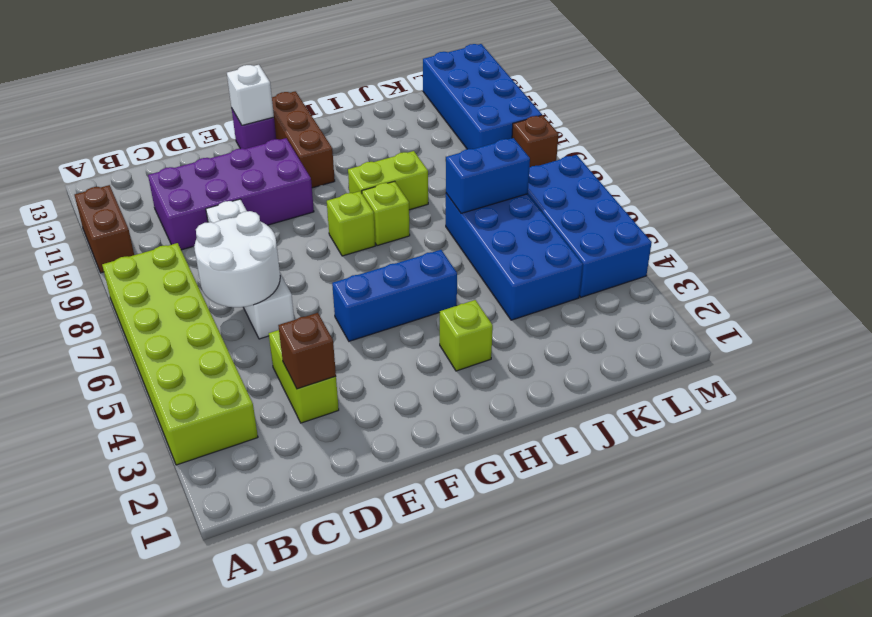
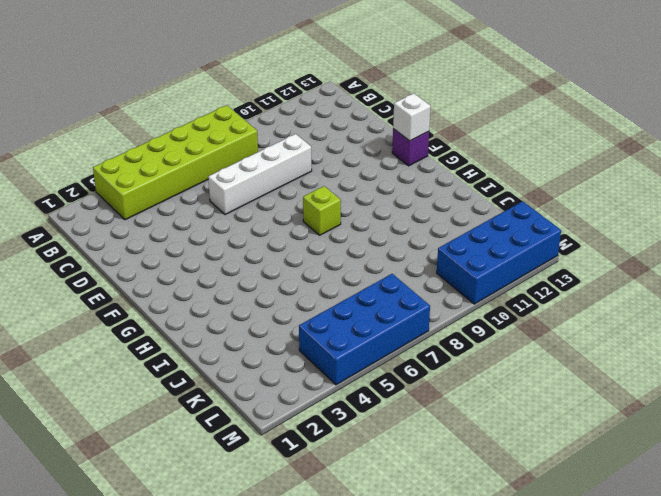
none -> brown brick A10:A11 level 1
none -> purple brick C10:F11 level 1
none -> lime brick D3:D4 level 1

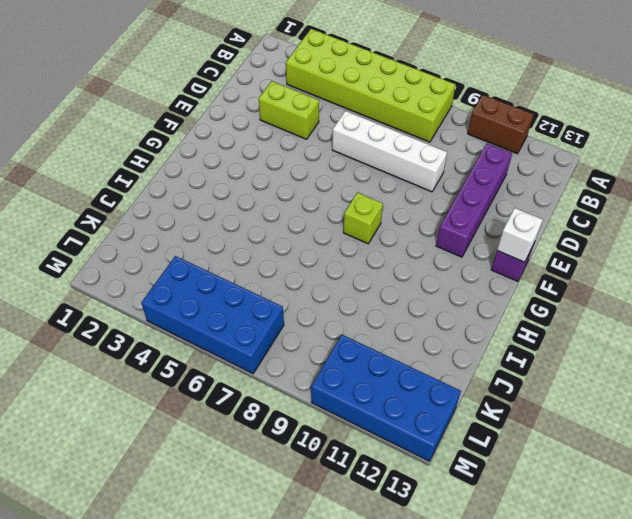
purple brick C11:F11 level 1 -> purple brick C10:F11 level 1
none -> blue brick F5:H5 level 1
none -> brown brick G11:G13 level 1
none -> lime brick H3 level 1

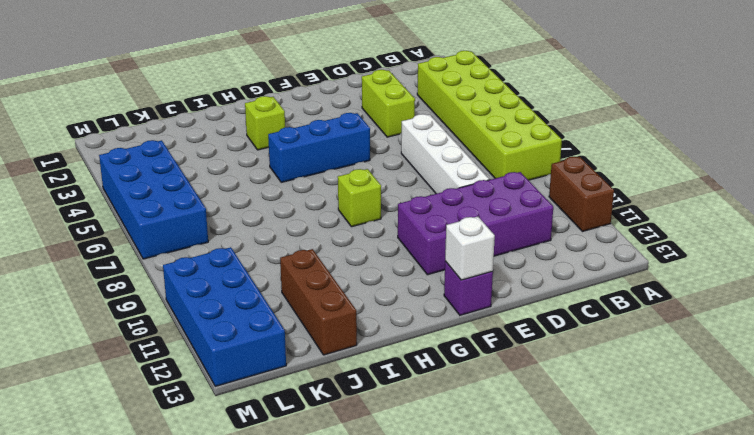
brown brick J11:J13 level 1 -> brown brick G11:G13 level 1
none -> lime brick H8 level 1
none -> lime brick H9:I9 level 1
none -> blue brick J4:K7 level 1

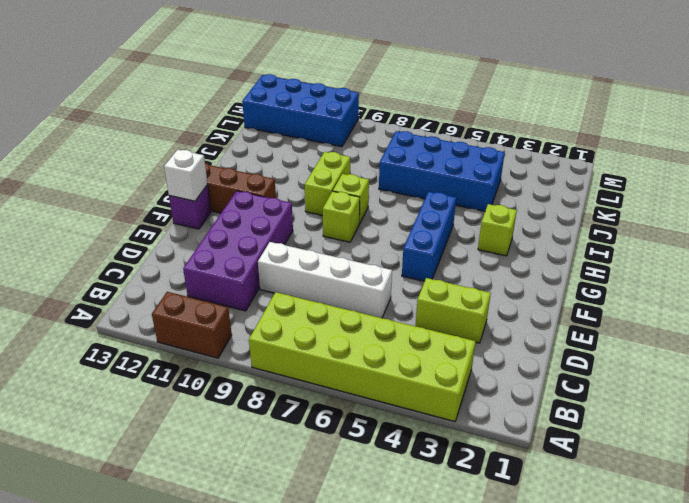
none -> blue brick L4:M7 level 1
none -> brown brick M9 level 1
none -> white round brick C6:D7 level 2

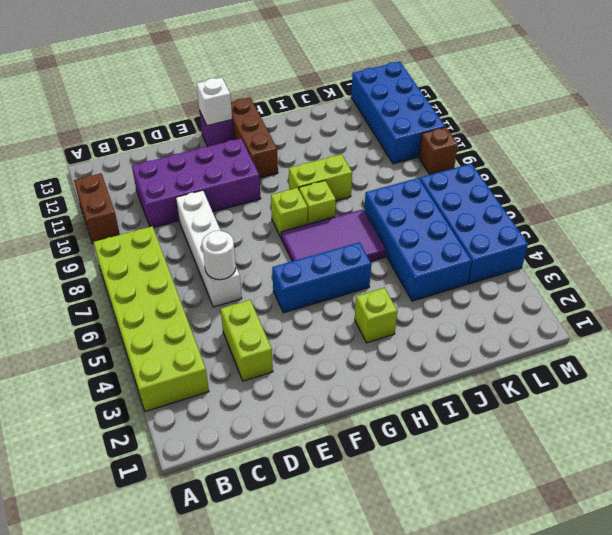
white round brick D6 level 2 -> white round brick C6:D7 level 2
purple tile G6:I7 level 1 -> none
none -> brown brick D3 level 2
none -> blue brick J7:K7 level 2

